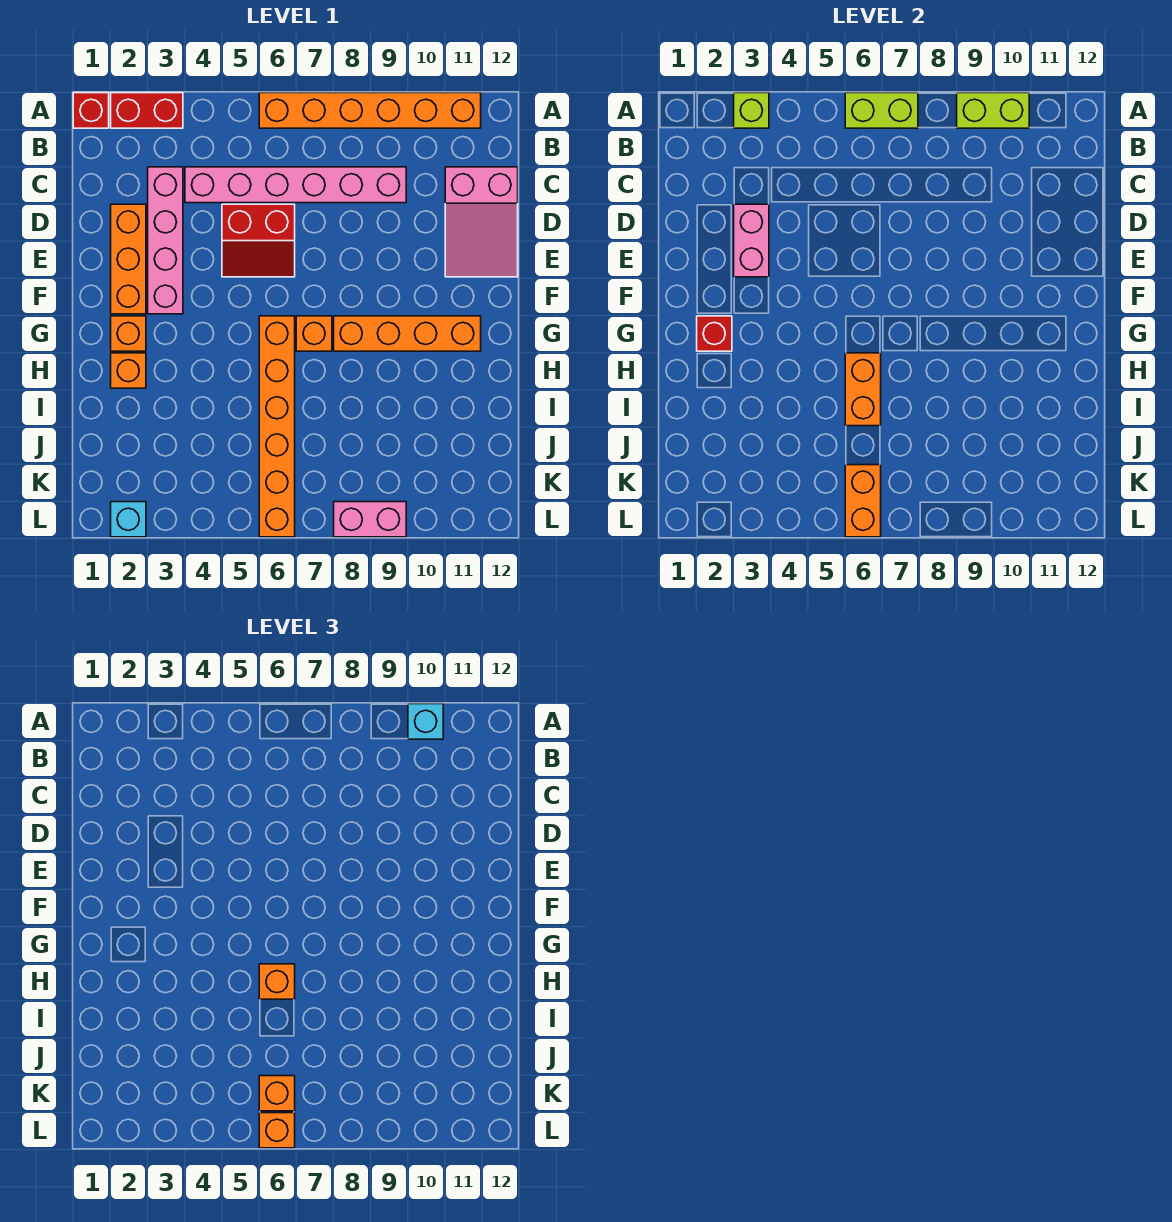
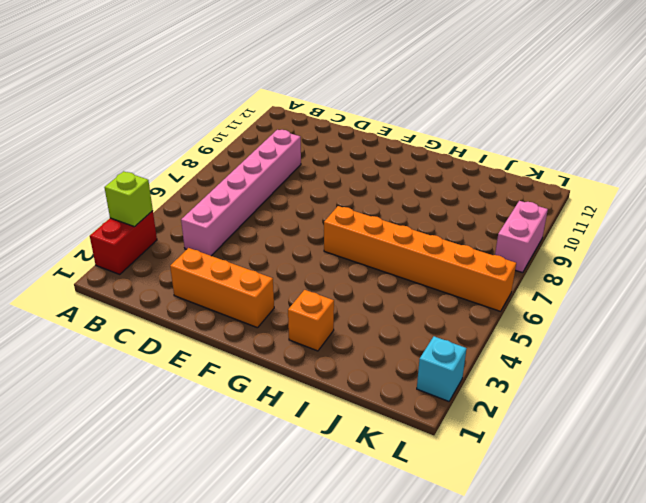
none -> red brick A1 level 1
none -> orange brick A6:A11 level 1
none -> pink brick C3:F3 level 1

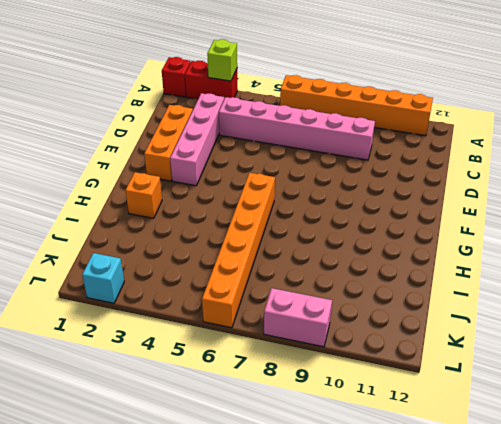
none -> pink slope C11:E12 level 1 top C
none -> red slope D5:E6 level 1 top D
none -> orange brick G2 level 1

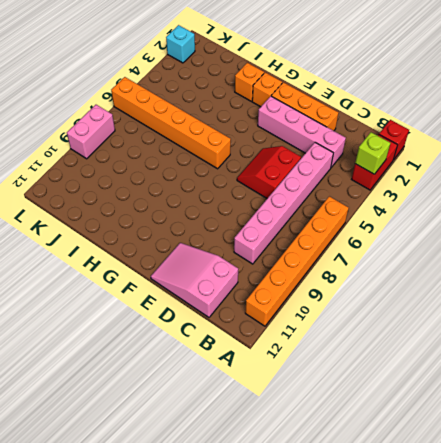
none -> orange brick G7 level 1
none -> orange brick G8:G11 level 1
none -> lime brick A6:A7 level 2

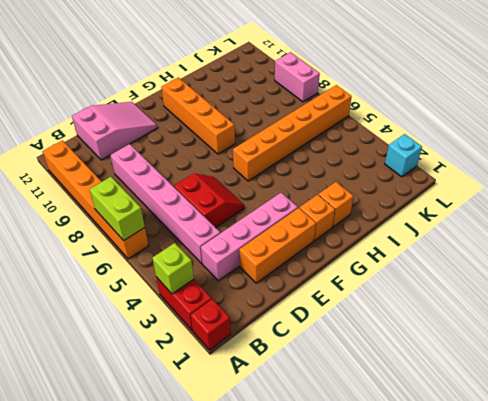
none -> orange brick G7 level 1
none -> lime brick A9:A10 level 2
none -> pink brick D3:E3 level 2

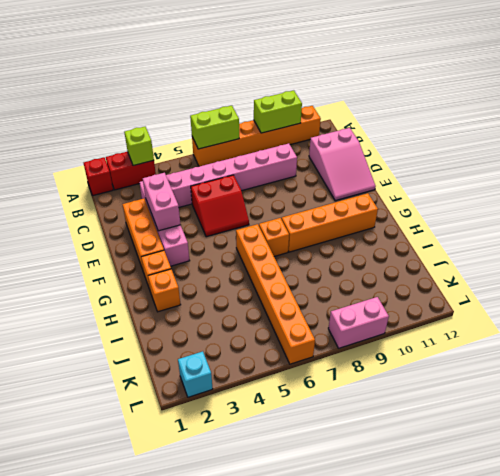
none -> red brick G2 level 2
none -> orange brick H6:I6 level 2
none -> orange brick K6:L6 level 2

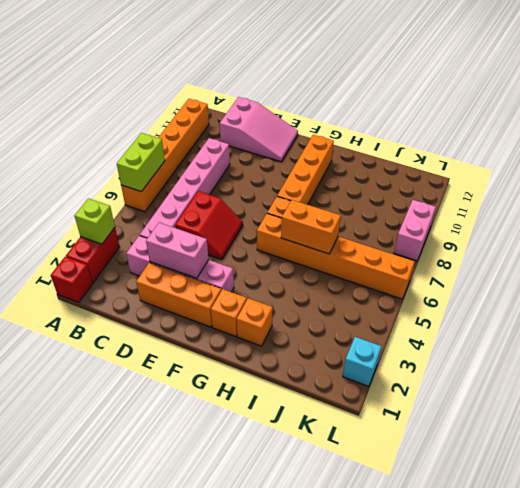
none -> lime brick A9:A10 level 2
none -> red brick G2 level 2
none -> orange brick K6:L6 level 2

